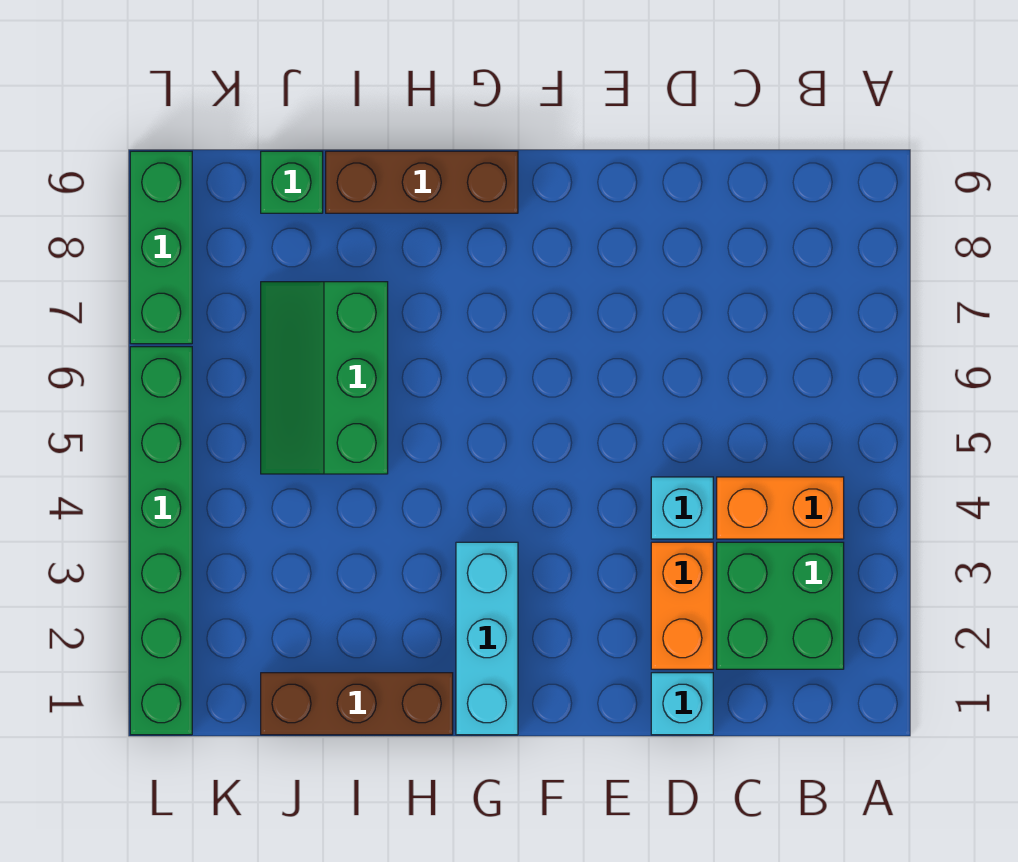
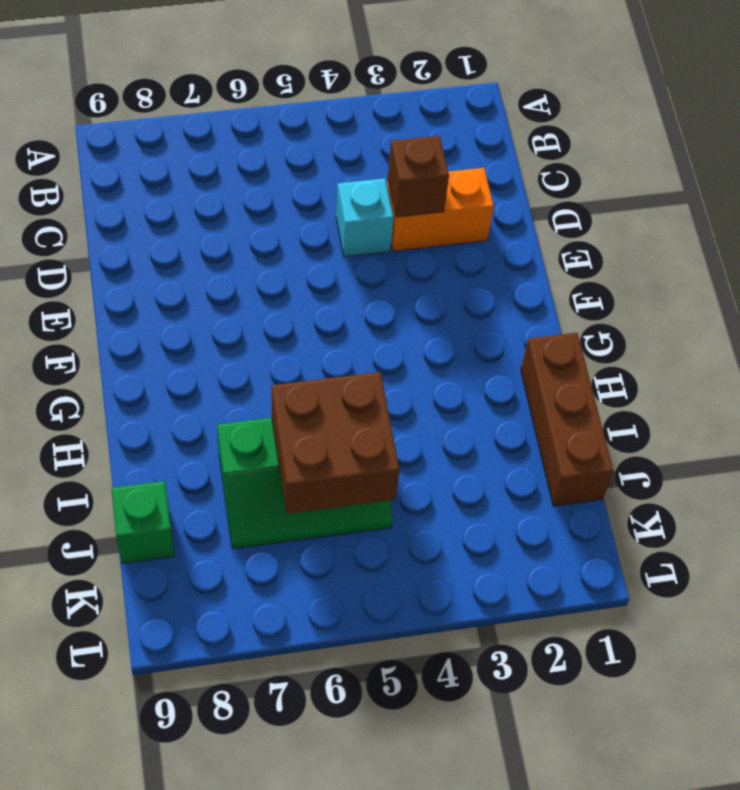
brown brick D3 level 2 -> none
brown brick I5:J6 level 2 -> none
none -> green brick B2:C3 level 1
none -> orange brick B4:C4 level 1
none -> cyan brick D1 level 1

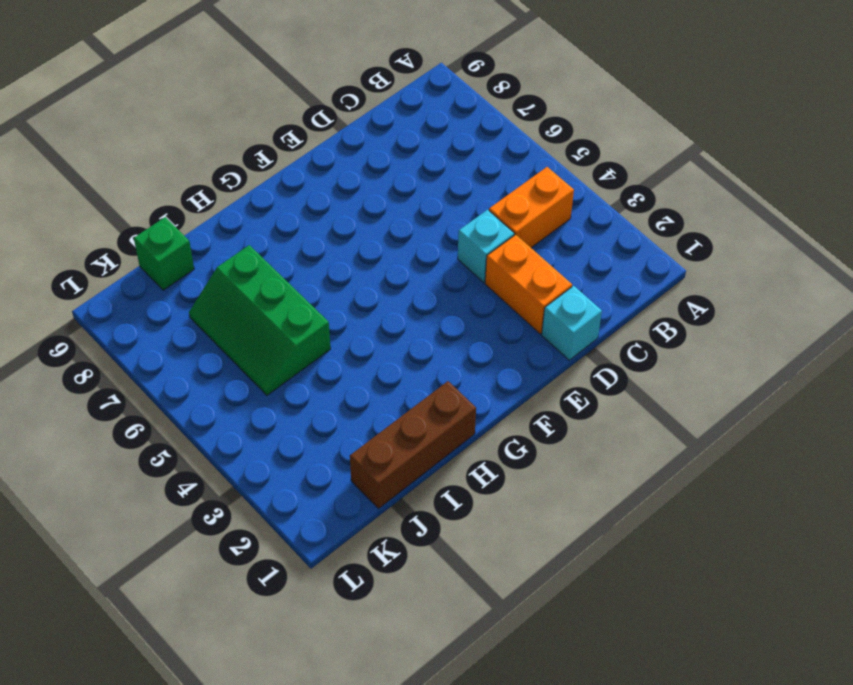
none -> green brick B2:C3 level 1
none -> cyan brick G1:G3 level 1
none -> brown brick G9:I9 level 1

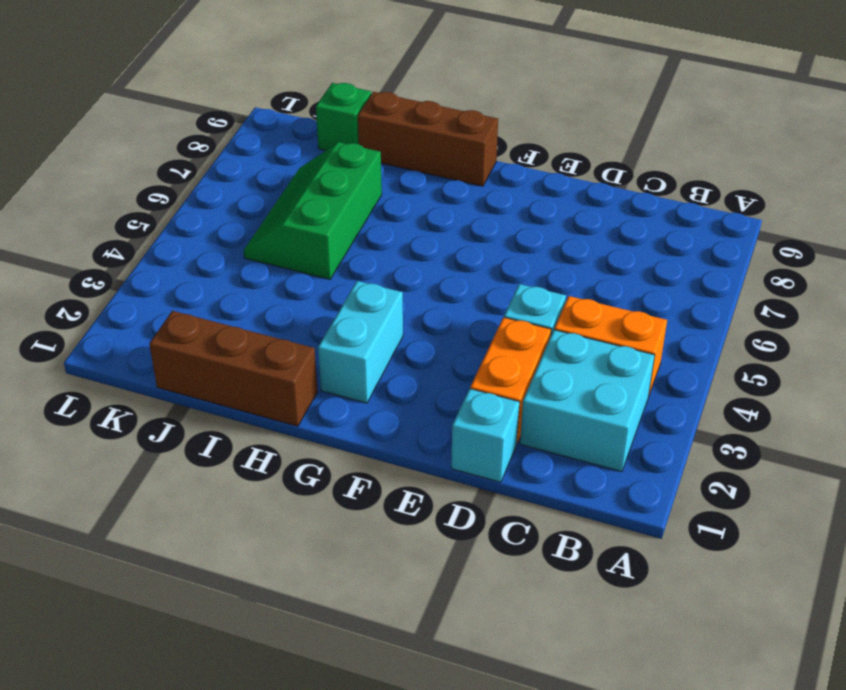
cyan brick B2:C3 level 1 -> green brick B2:C3 level 1
cyan brick G2:G3 level 1 -> cyan brick G1:G3 level 1
none -> green brick L1:L6 level 1
none -> green brick L7:L9 level 1

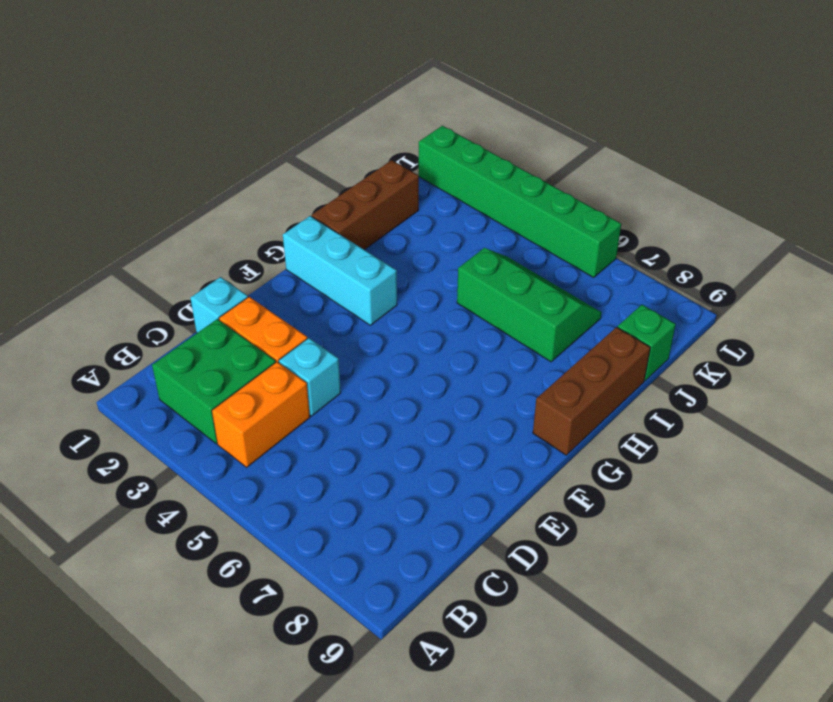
none -> green brick L7:L9 level 1

